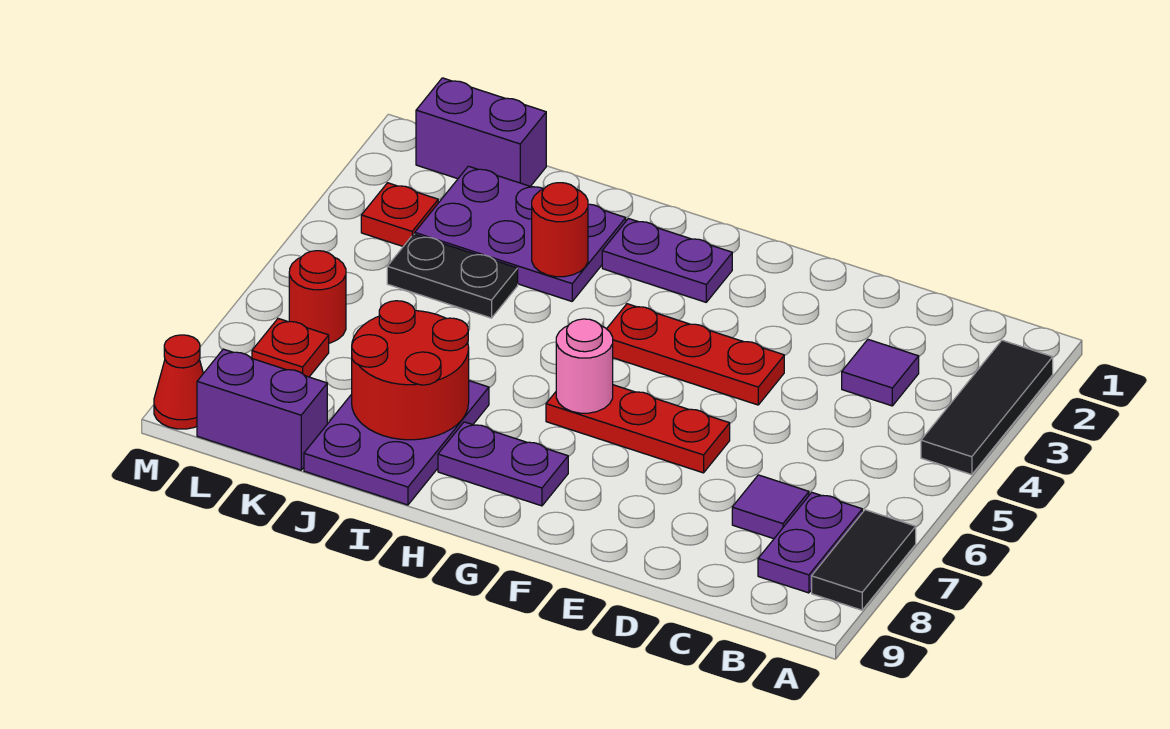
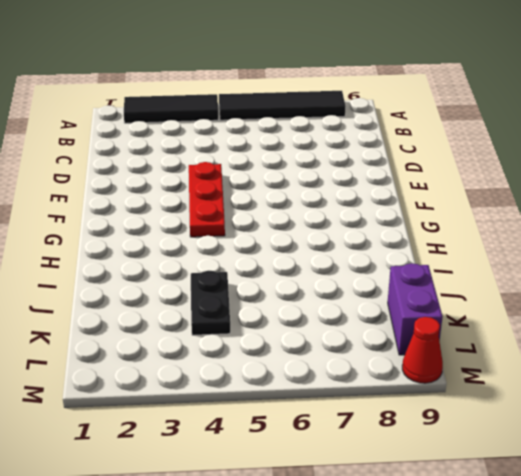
black tile A5:A8 level 1 -> black tile A7:A8 level 1
none -> purple plate B7:B8 level 1
none -> purple tile C3 level 1
none -> purple tile C7 level 1

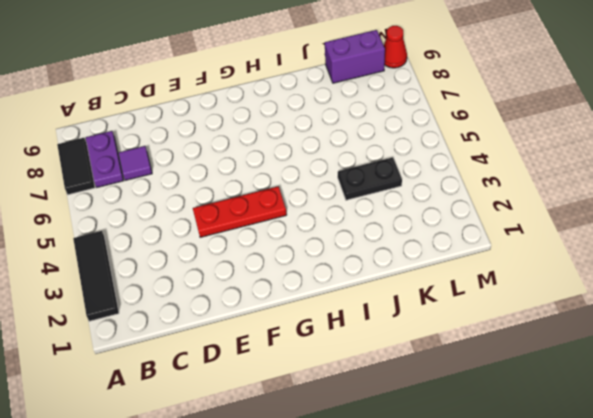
none -> purple tile C3 level 1
none -> red plate E6:G6 level 1
none -> purple plate G2:H2 level 1

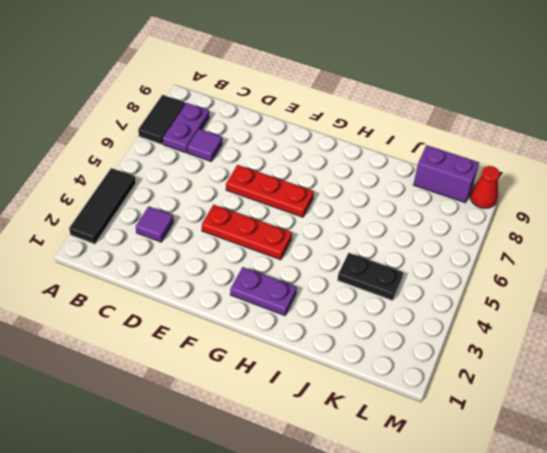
none -> purple plate G8:H8 level 1
none -> purple plate I2:K3 level 1
none -> purple plate I7:J9 level 1

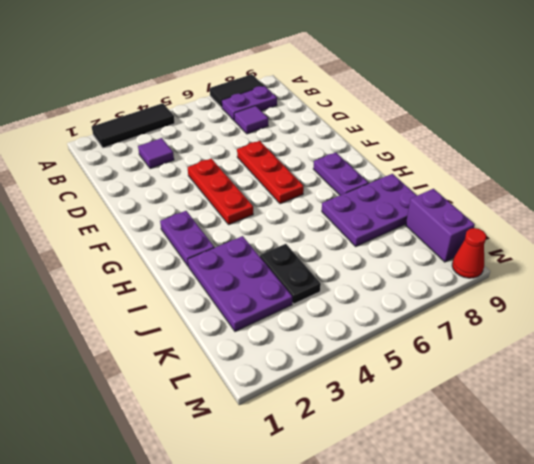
none -> purple brick K1:L1 level 1
none -> red plate L3 level 1
none -> red round brick L6 level 1

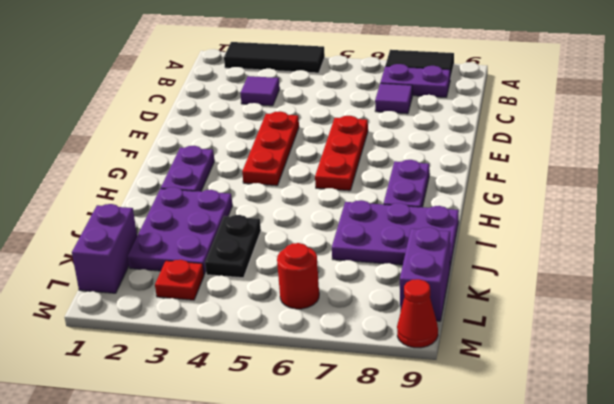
none -> red plate L7 level 1
none -> pink round brick G6 level 2
none -> red round brick I3 level 2

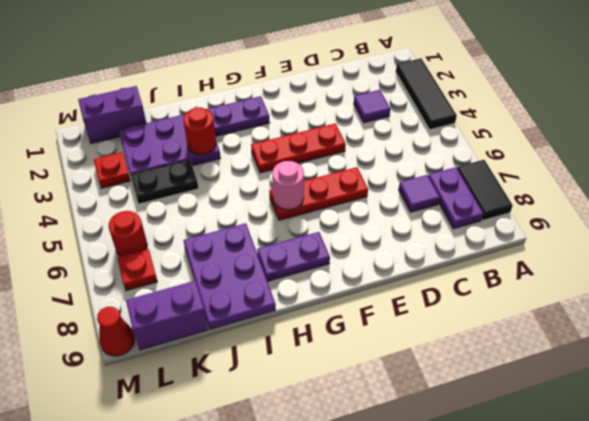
none -> red round brick I7:J8 level 2

